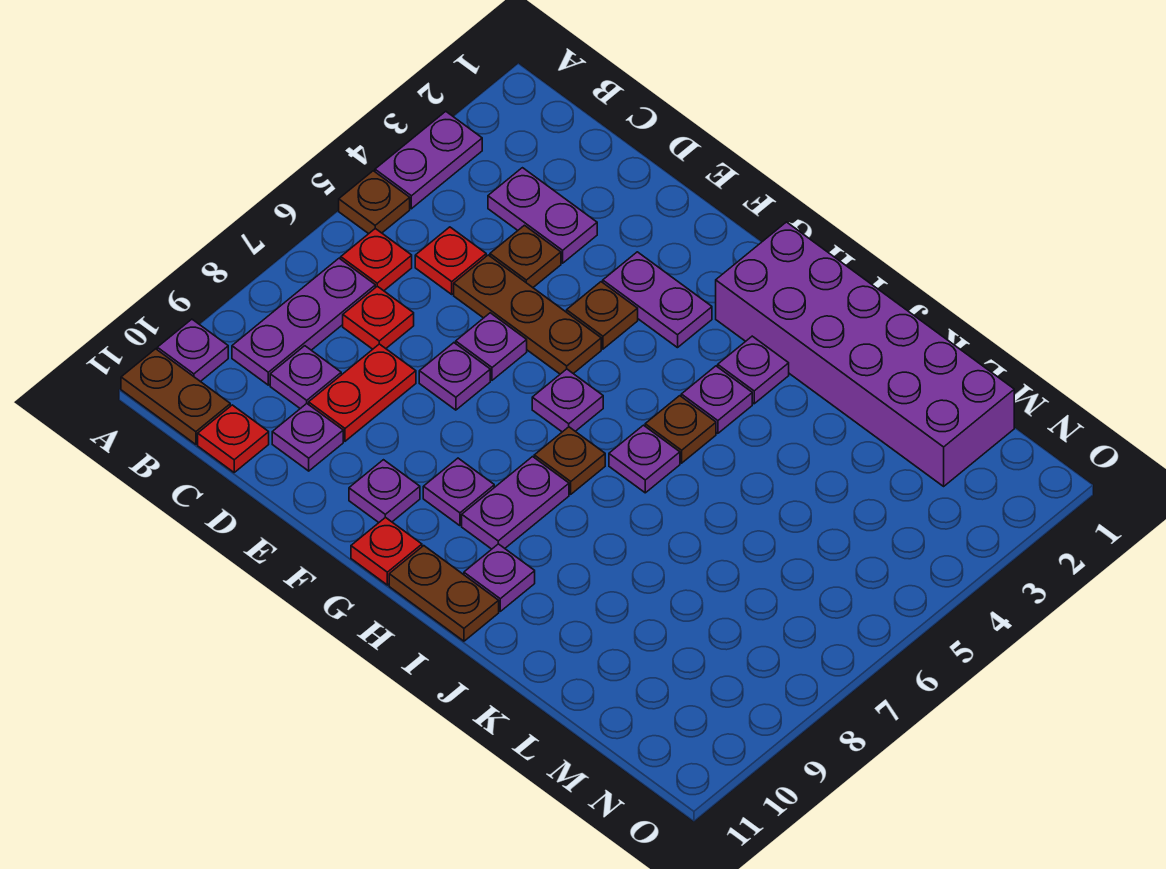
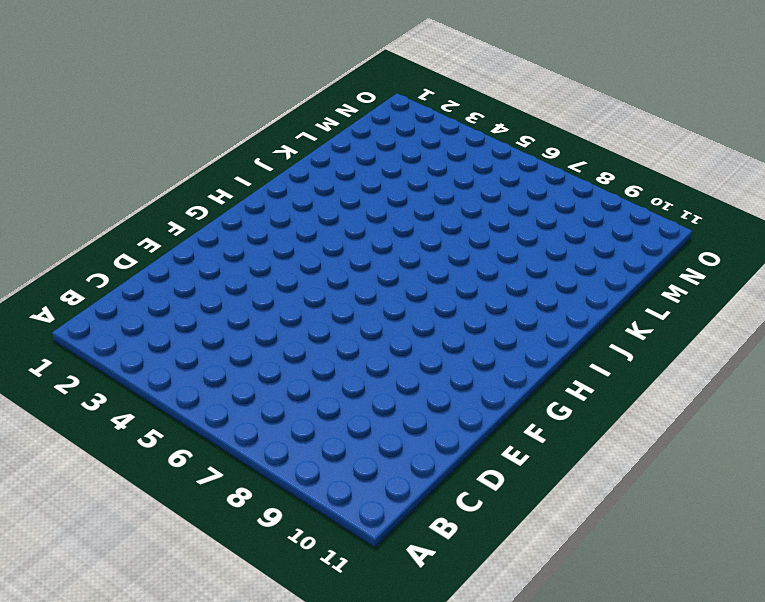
none -> purple plate A3:A4 level 1
none -> brown plate A5 level 1
none -> purple plate A10 level 1
none -> brown plate A11:B11 level 1

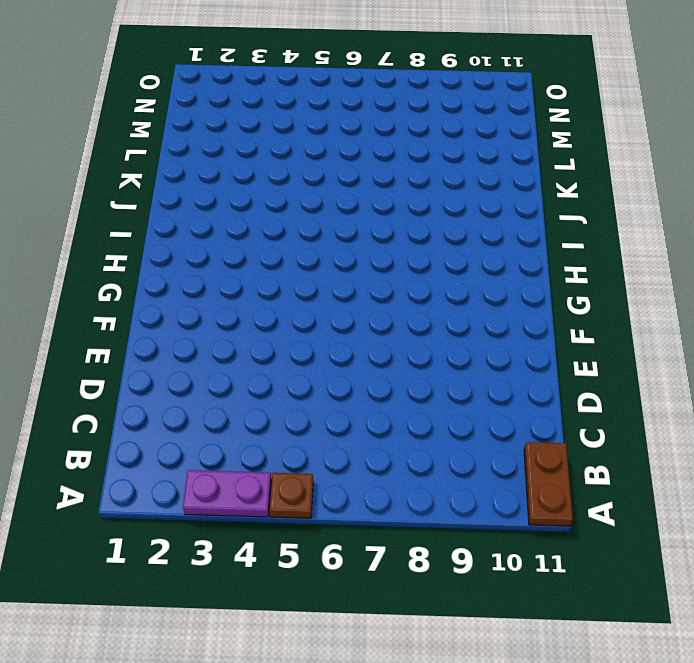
none -> purple plate A10 level 1
none -> red plate B6 level 1
none -> purple plate B7:B9 level 1
none -> purple plate C3:D3 level 1

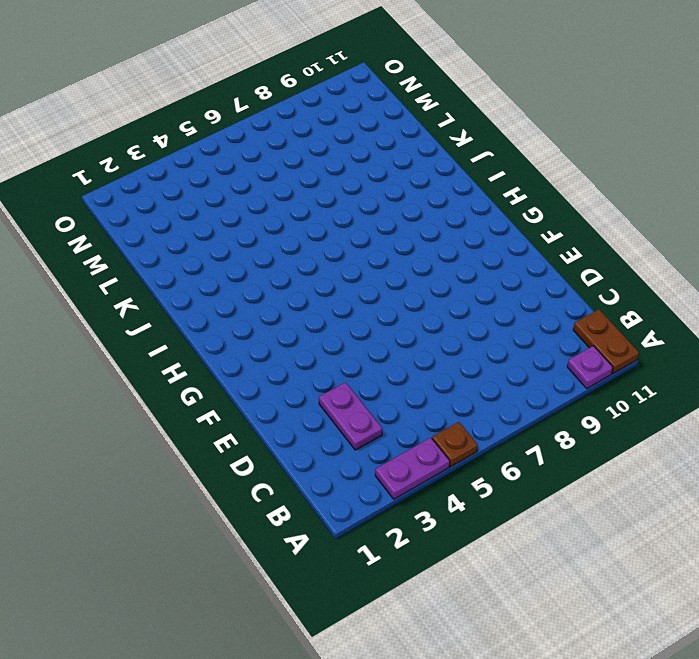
none -> red plate B6 level 1
none -> purple plate B7:B9 level 1
none -> red plate C5 level 1
none -> red plate C7 level 1

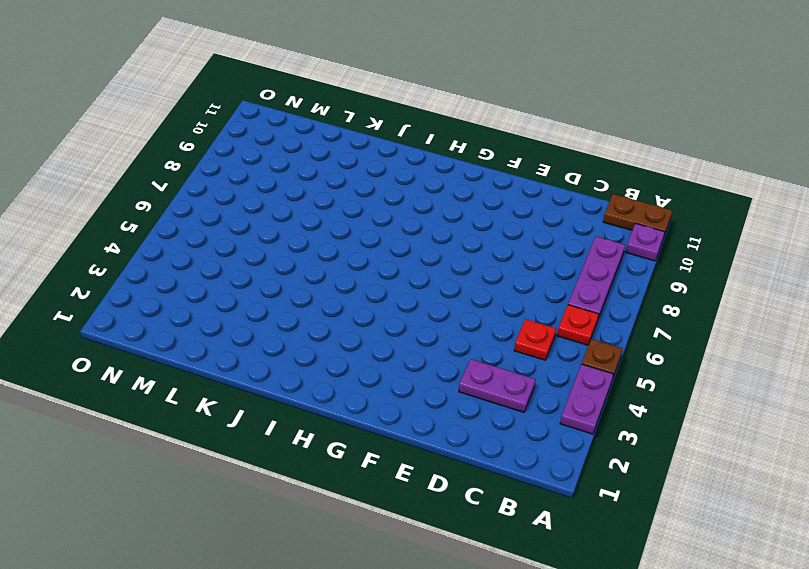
none -> red plate C7 level 1
none -> purple plate C9 level 1
none -> red plate C11 level 1
none -> brown plate D4 level 1

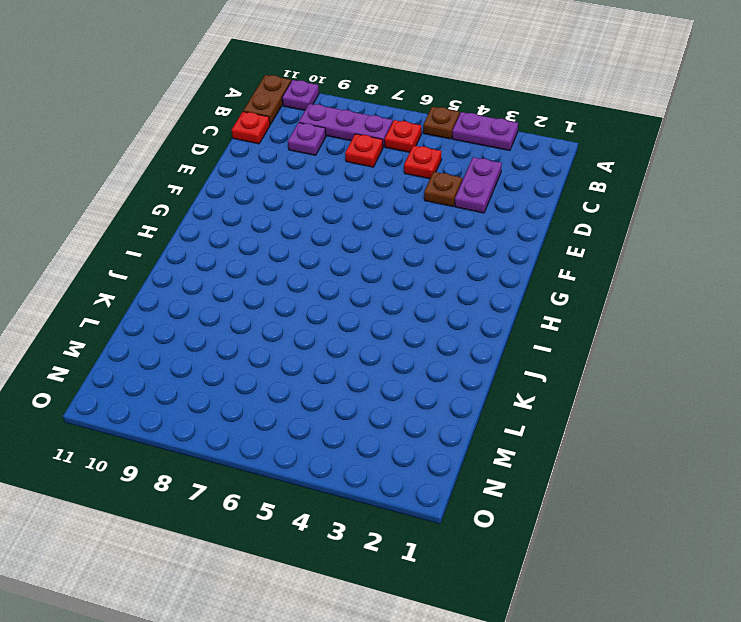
none -> brown plate D5:F5 level 1
none -> red plate D8:D9 level 1
none -> purple plate D10 level 1
none -> purple plate E6 level 1

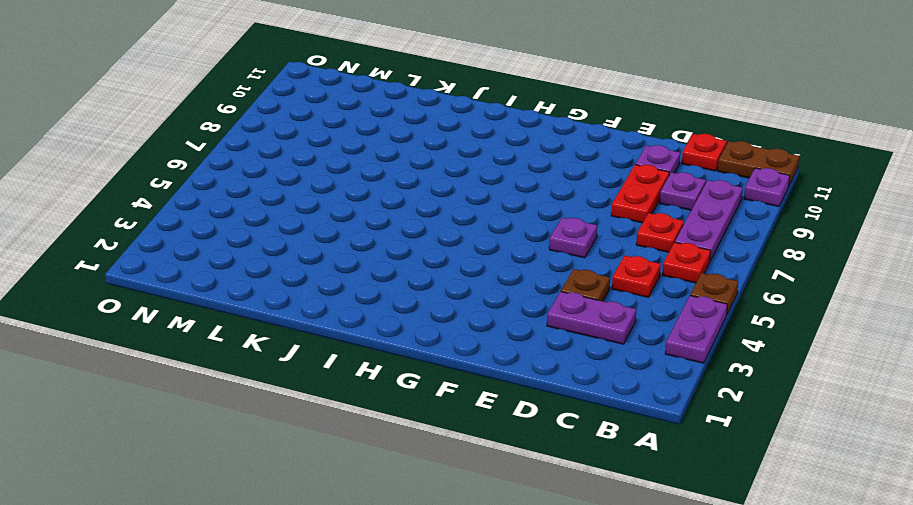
none -> brown plate D5:F5 level 1
none -> purple plate E7 level 1
none -> purple plate F3:G3 level 1
none -> brown plate F4 level 1

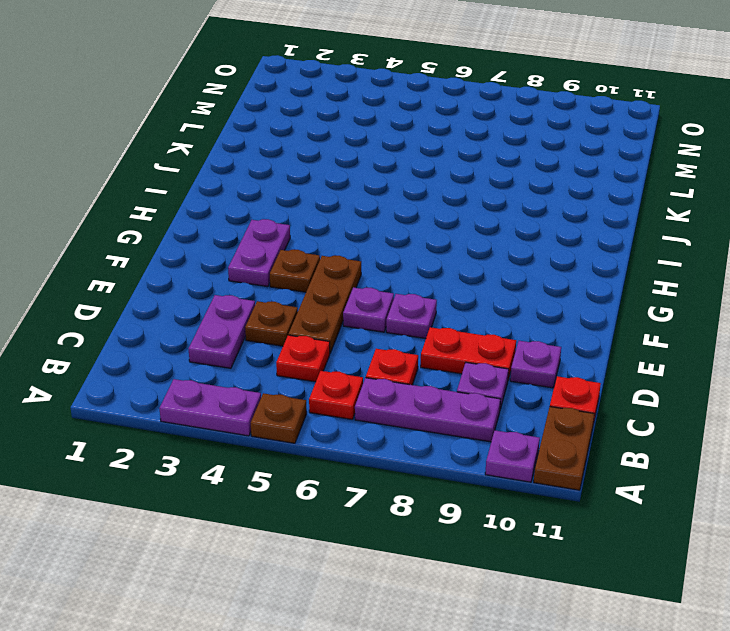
none -> purple plate F10 level 1
none -> purple plate G6 level 1
none -> purple plate G9 level 1
none -> red plate G11 level 1

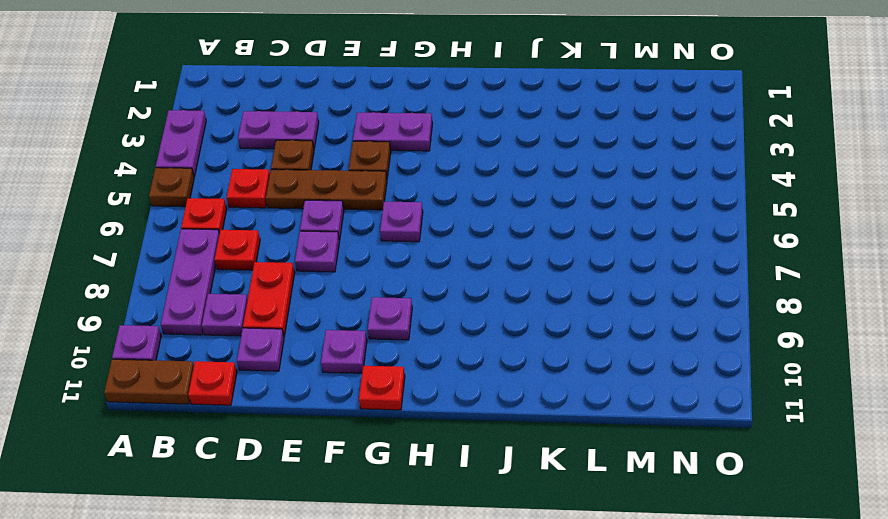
none -> purple brick H1:M2 level 1
none -> brown plate H7 level 1
none -> purple plate H8:H9 level 1
none -> brown plate H11:I11 level 1

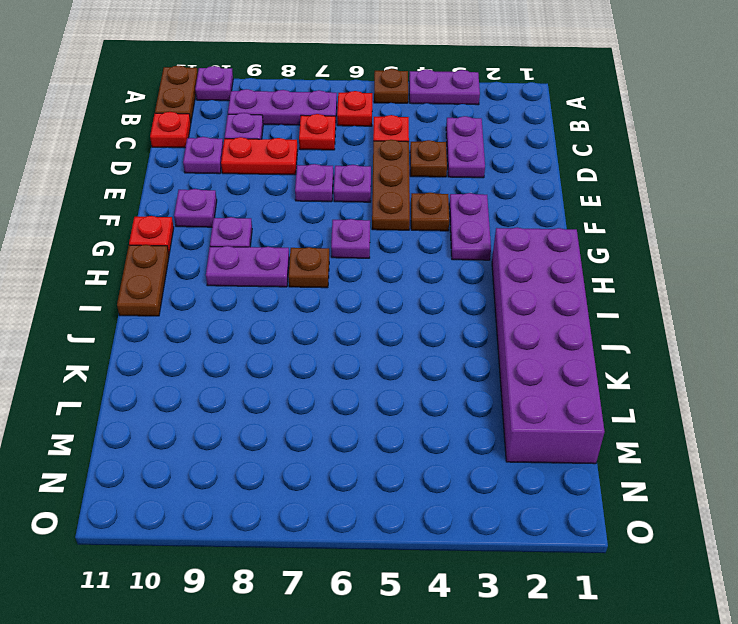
none -> purple plate I3 level 1
none -> purple plate I4 level 1
none -> brown plate I5 level 1
none -> purple plate I6 level 1

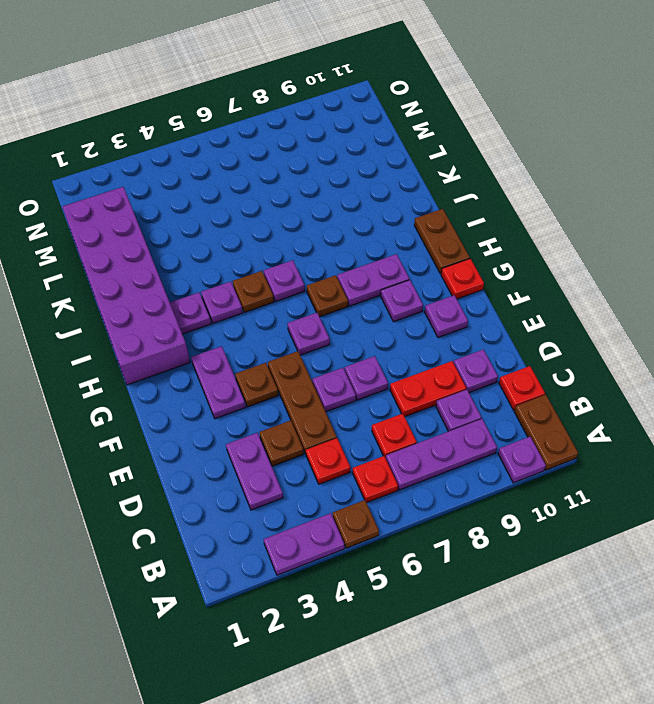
none -> purple plate I10 level 1

